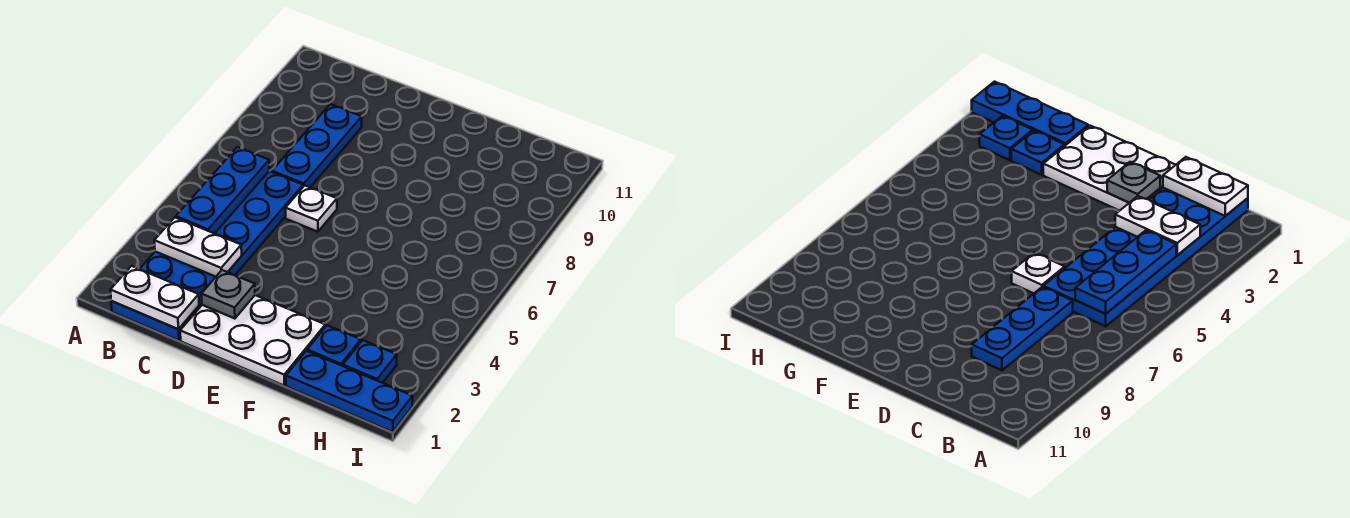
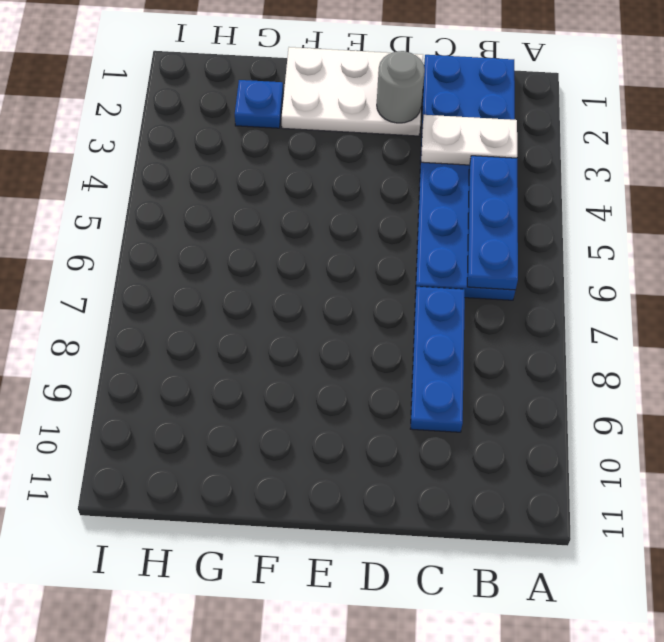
grey round brick D2 level 2 -> grey plate D2 level 2
none -> white plate D6 level 1
none -> blue plate G1:I1 level 1

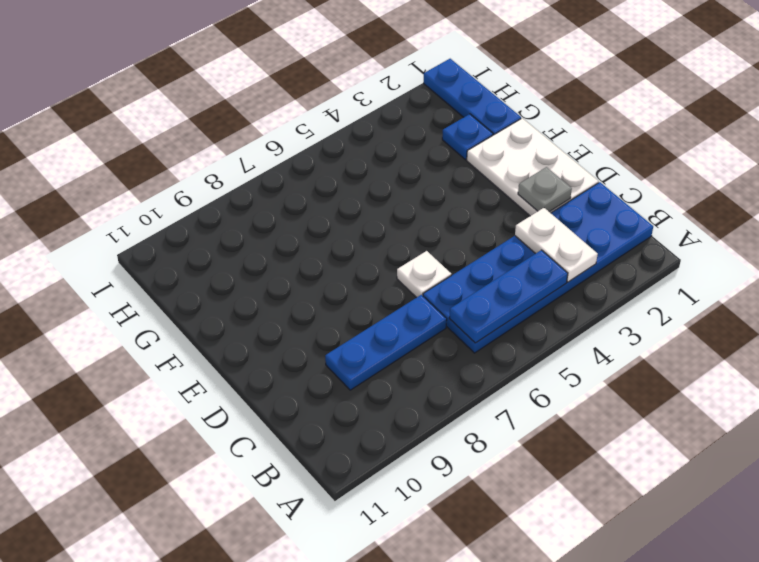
none -> blue plate H2 level 1
none -> white plate B1:C1 level 2

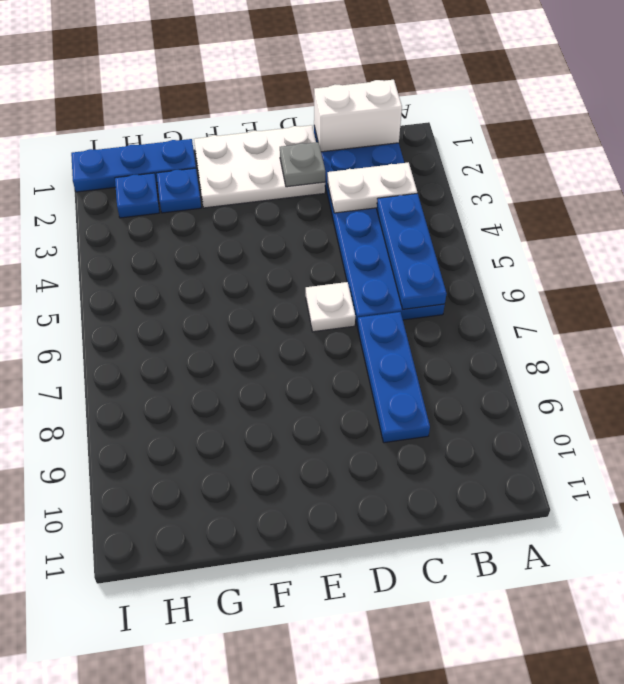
white brick B1:C1 level 2 -> white plate B1:C1 level 2

